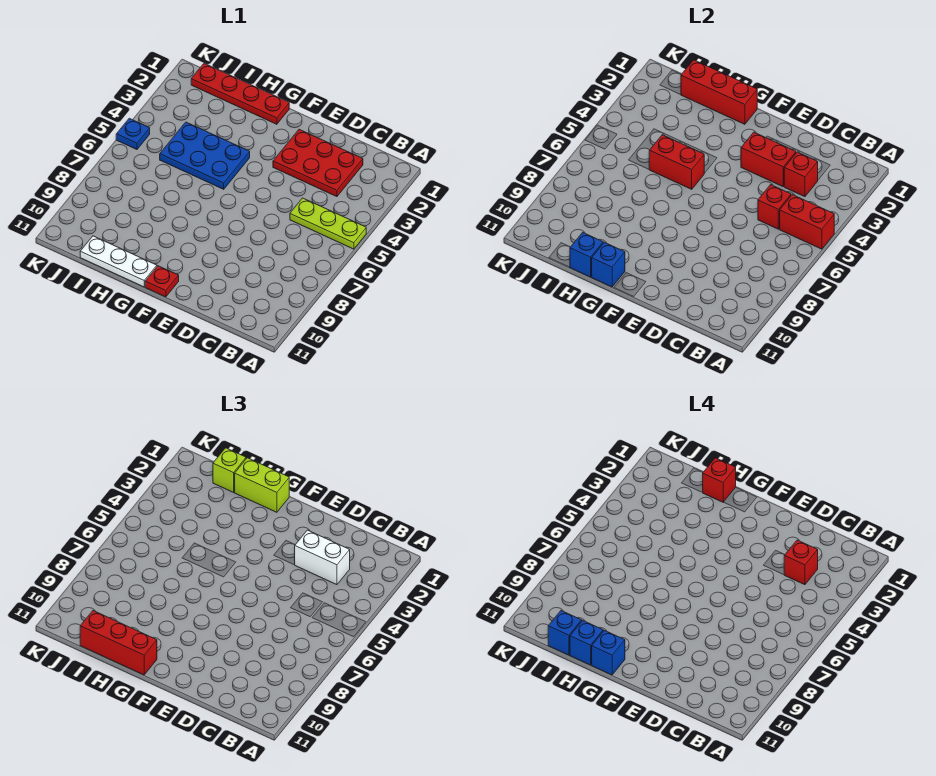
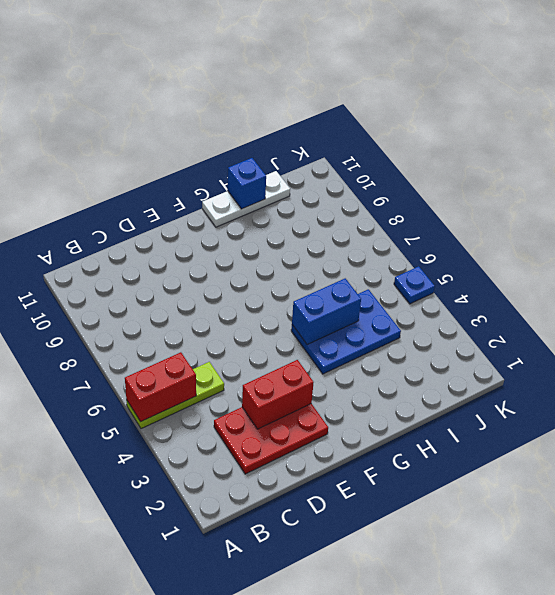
blue brick G5:H5 level 2 -> red brick G5:H5 level 2
none -> red plate F11 level 1
none -> red plate G1:J1 level 1
none -> red brick C3 level 2

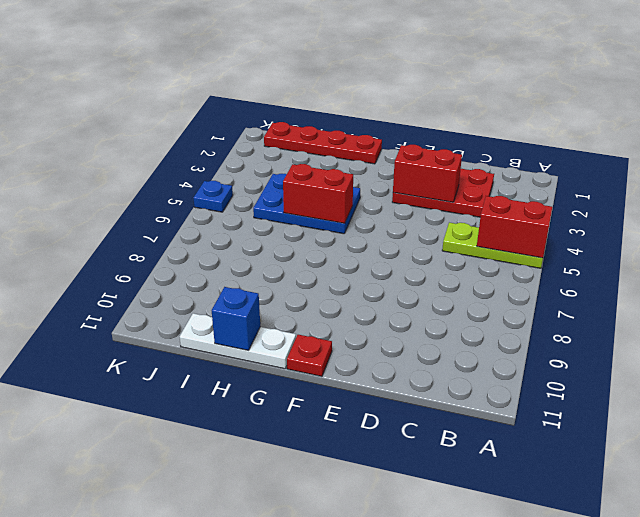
none -> red brick C3 level 2
none -> red brick C5 level 2
none -> red brick G1:I1 level 2

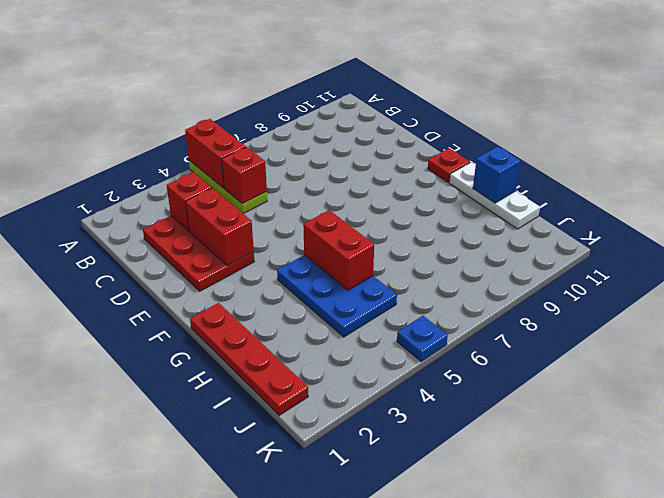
none -> red brick G1:I1 level 2
none -> blue brick G11 level 2
none -> white brick C3:D3 level 3

